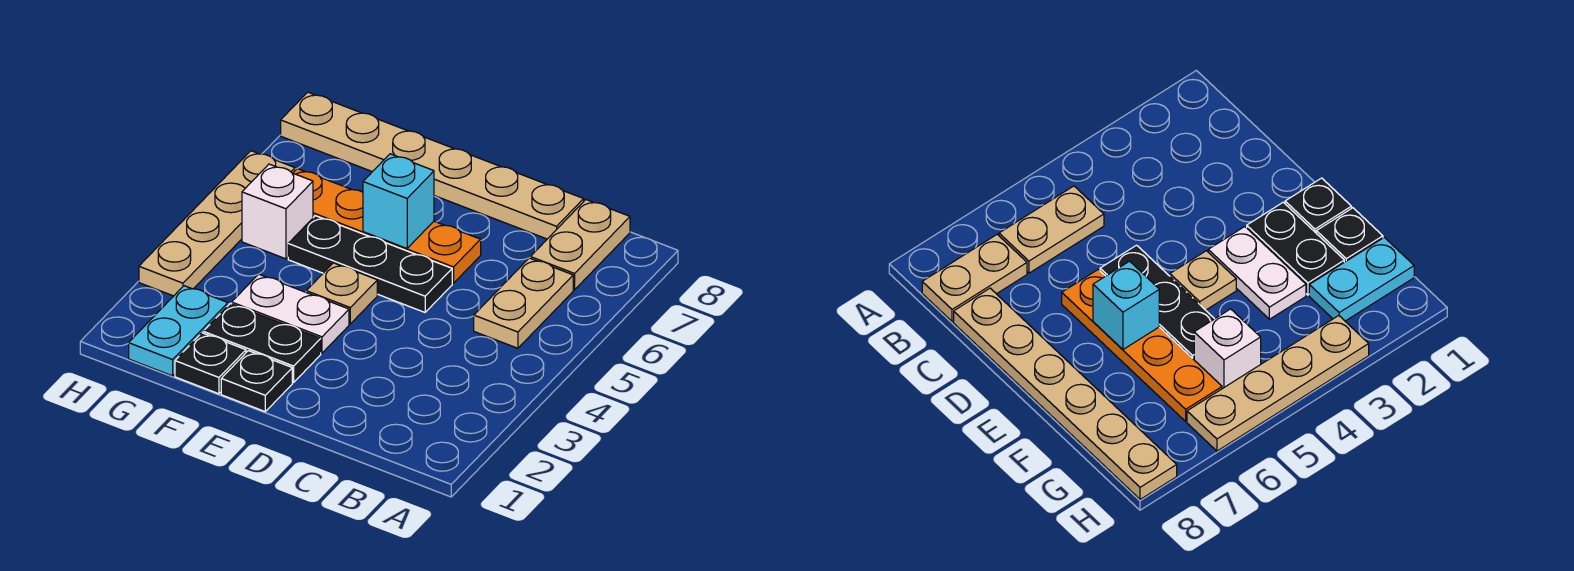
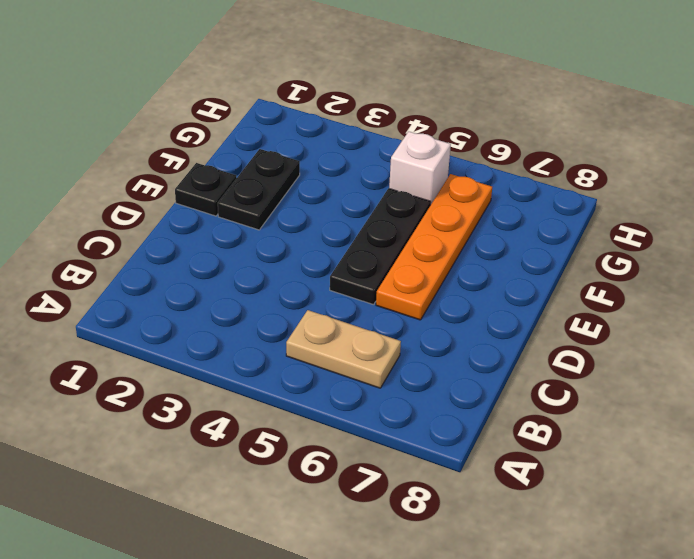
none -> tan plate B7:B8 level 1
none -> tan plate C8:H8 level 1
none -> white plate E3:F3 level 1

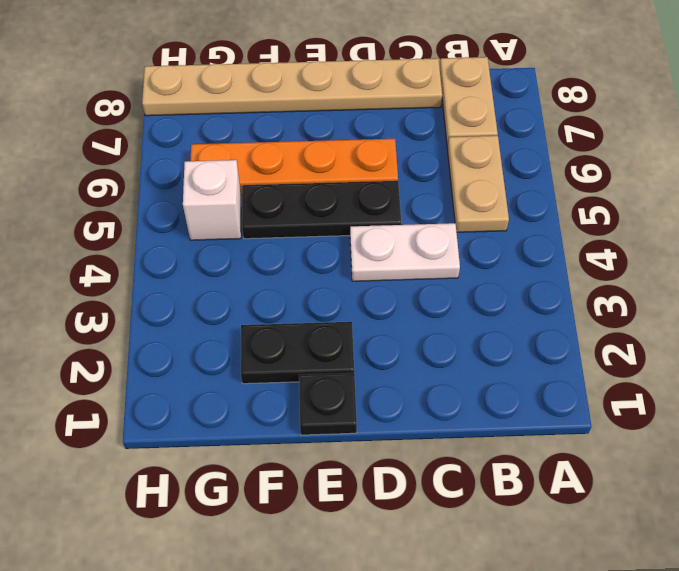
white plate C4:D4 level 1 -> white plate E3:F3 level 1
none -> tan plate E4 level 1
none -> black plate F1 level 1
none -> cyan plate G1:G2 level 1

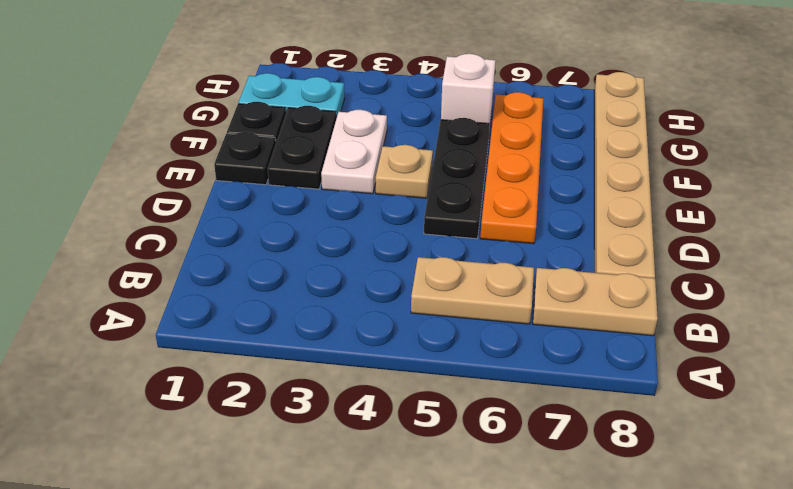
none -> tan plate H3:H6 level 1
none -> cyan brick E6 level 2

